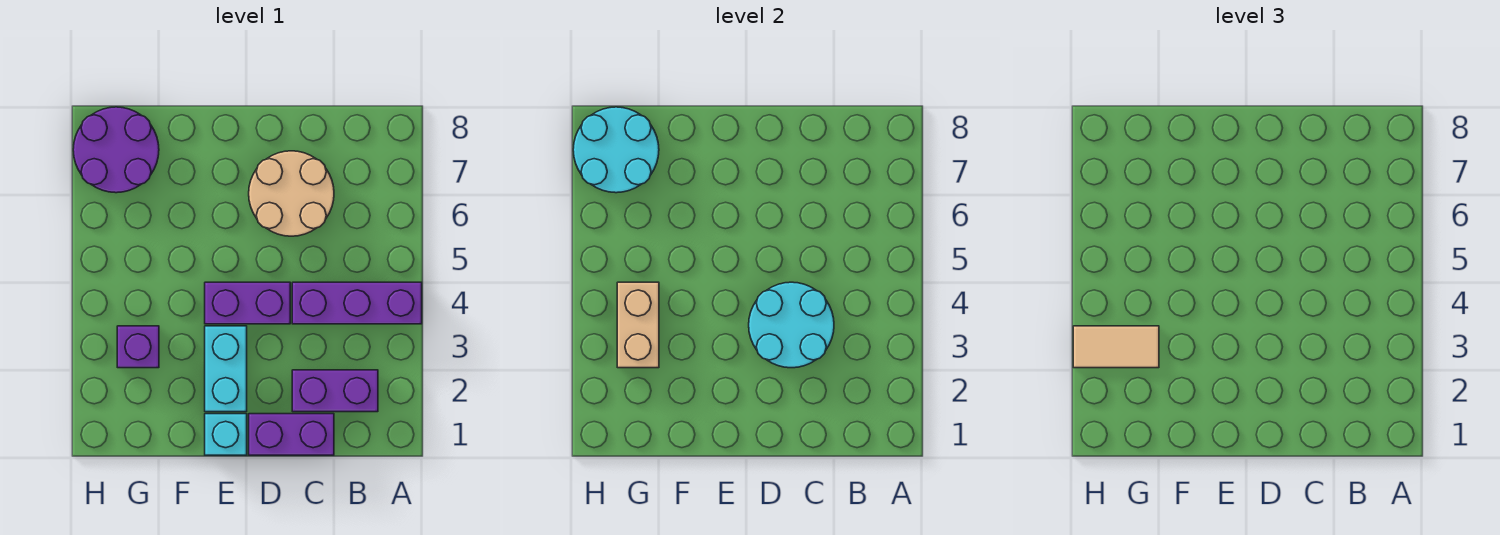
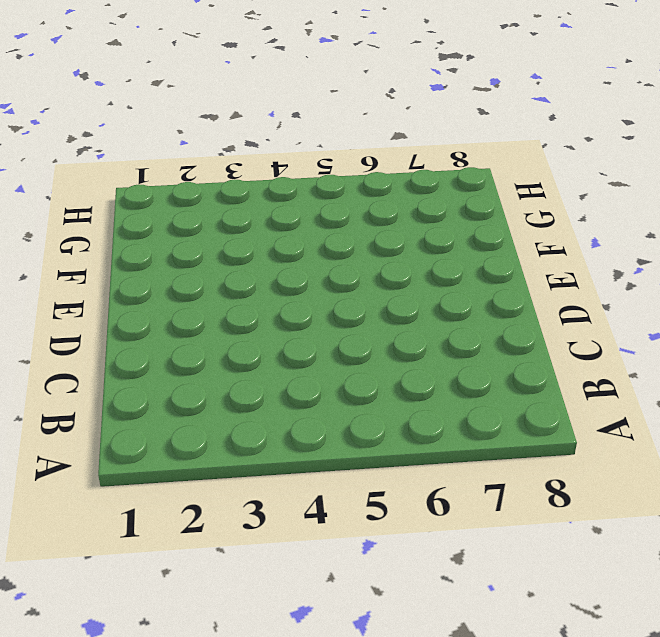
none -> purple brick A4:C4 level 1
none -> purple brick B2:C2 level 1
none -> purple brick C1:D1 level 1

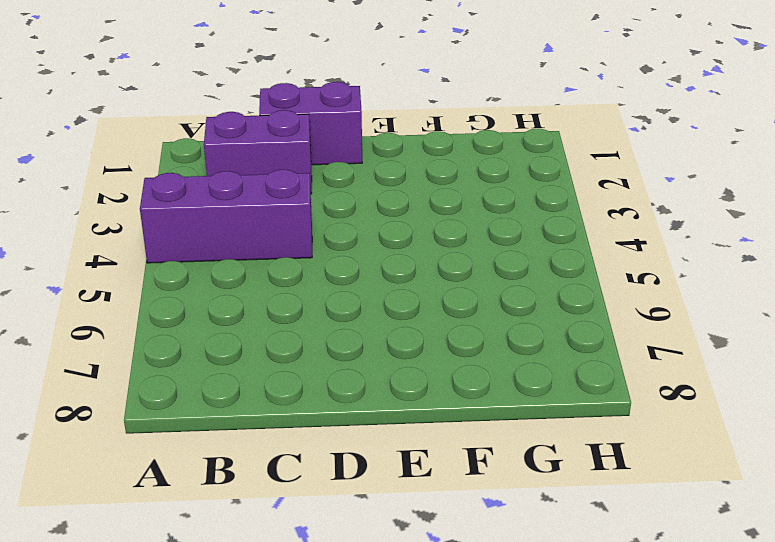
none -> tan round brick C6:D7 level 1
none -> purple brick D4:E4 level 1
none -> cyan brick E1 level 1

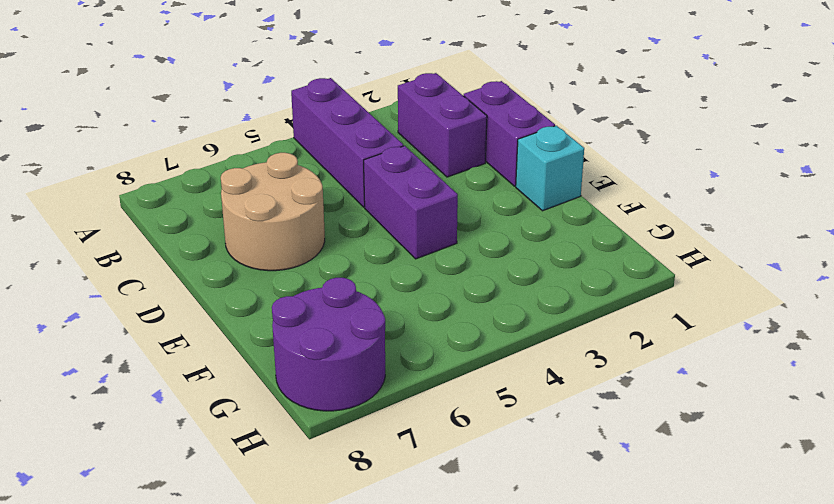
none -> cyan brick E2:E3 level 1
none -> purple brick G3 level 1
none -> cyan round brick C3:D4 level 2

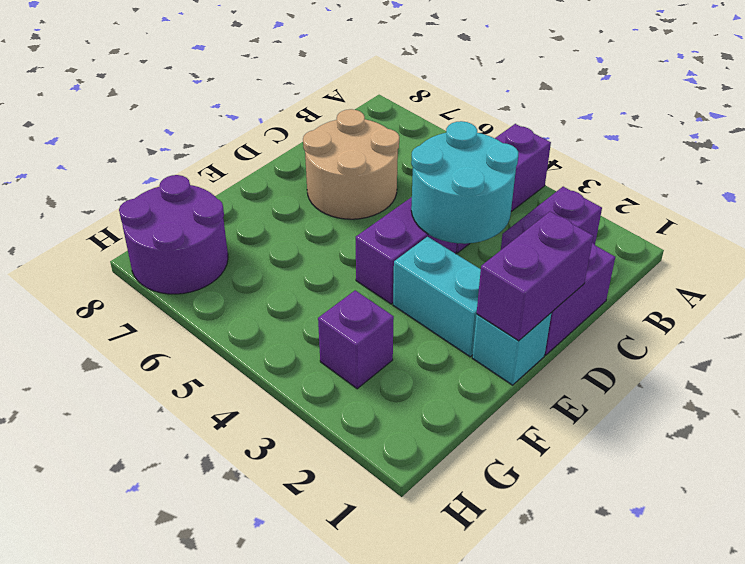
purple brick D1:E1 level 2 -> none
none -> tan brick G3:G4 level 2
none -> cyan round brick G7:H8 level 2
none -> tan tile G3:H3 level 3

